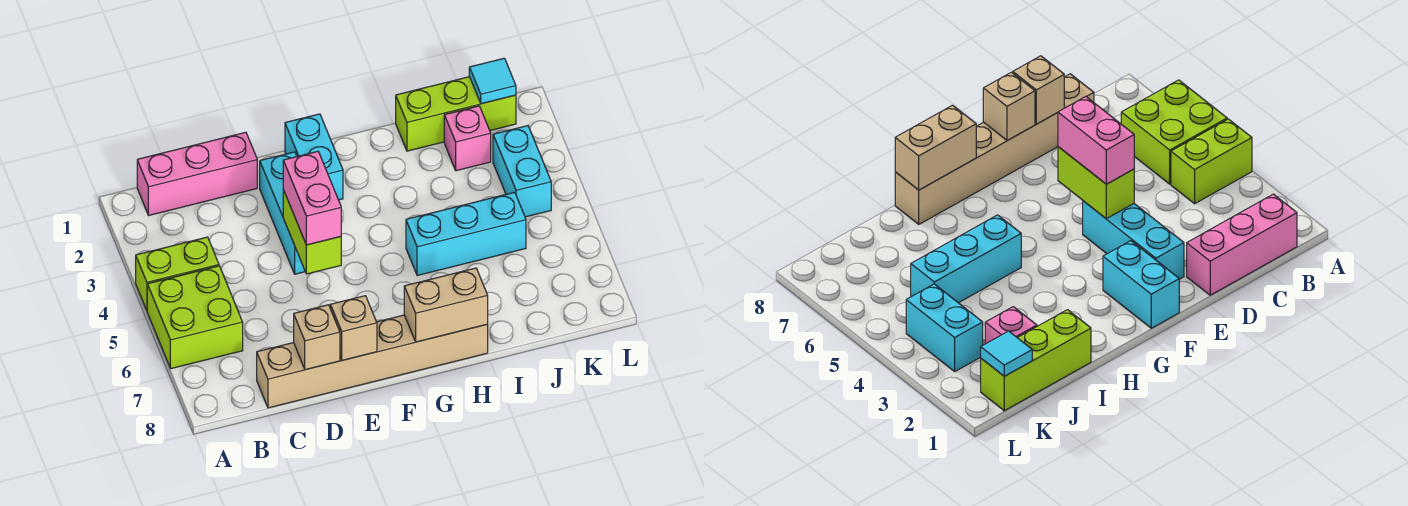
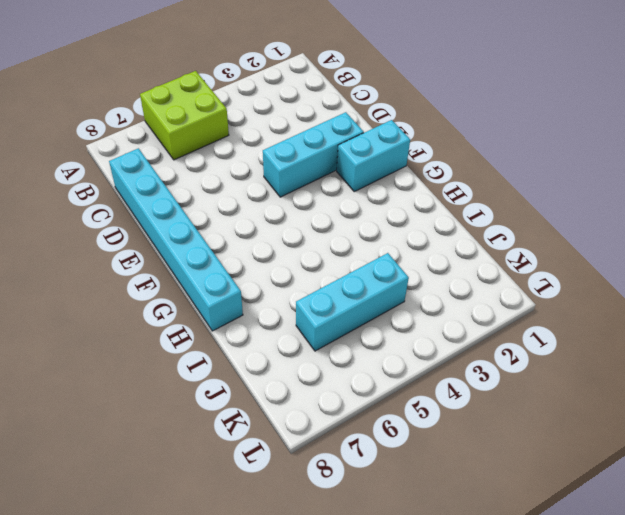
cyan brick C8:H8 level 1 -> tan brick C8:H8 level 1
cyan brick J4:J6 level 1 -> cyan brick H5:J5 level 1
none -> lime brick A4:B4 level 1
none -> pink brick B1:D1 level 1
none -> lime brick I1:K1 level 1

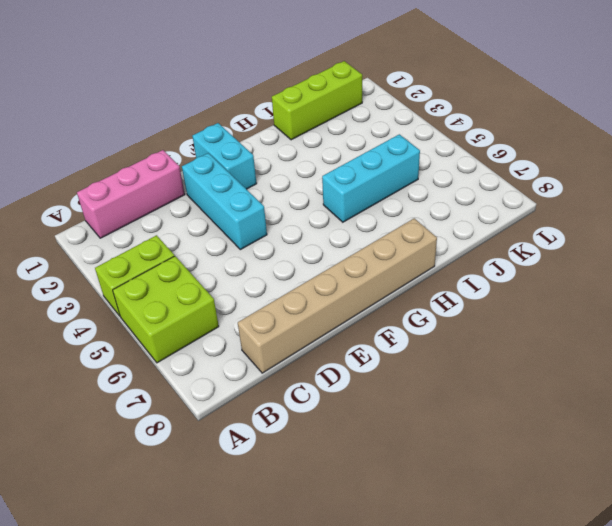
none -> pink brick J2 level 1
none -> cyan brick K3:K4 level 1
none -> tan brick D8 level 2

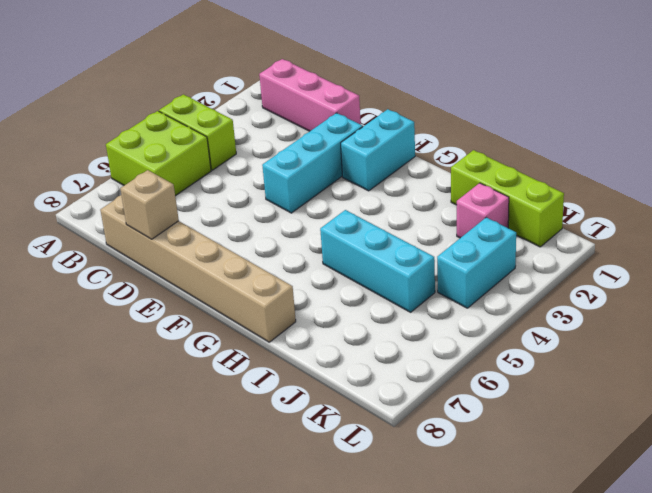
none -> lime brick E4:E5 level 2
none -> tan brick E8 level 2
none -> tan brick G8:H8 level 2

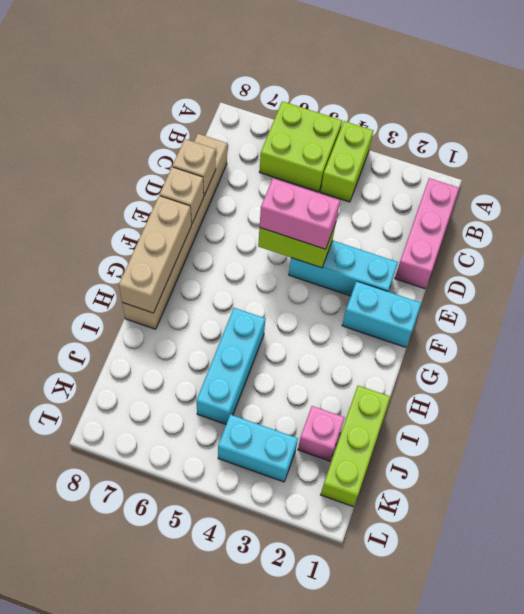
tan brick F8:H8 level 2 -> tan brick G8:H8 level 2
none -> cyan tile K1 level 2

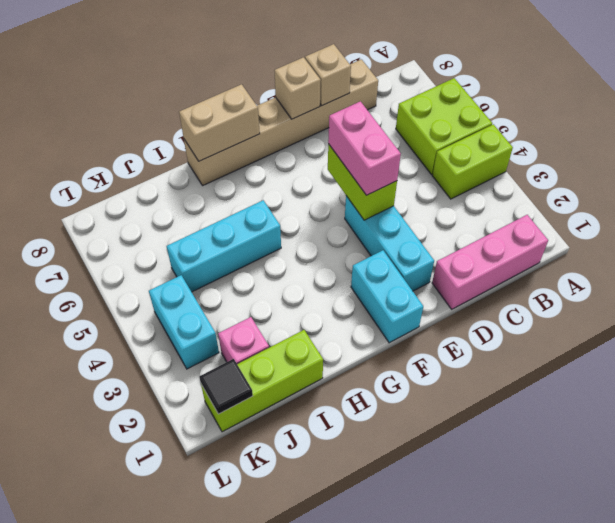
black tile K1 level 2 -> cyan tile K1 level 2

